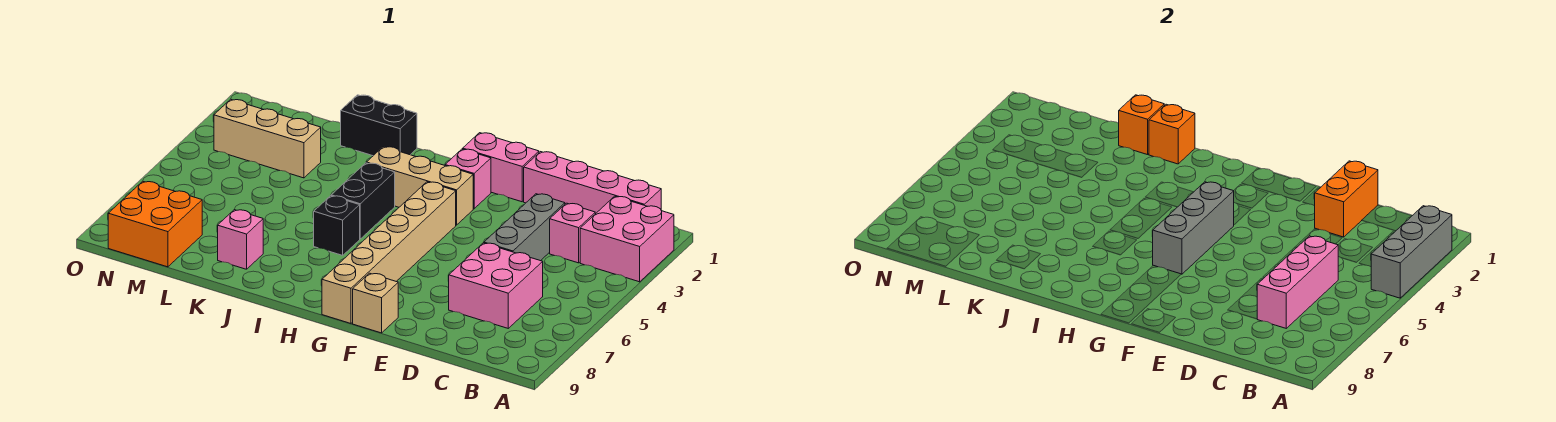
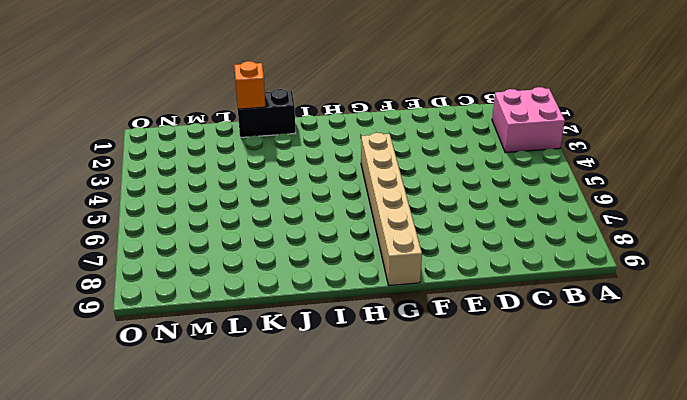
none -> pink brick B1:E1 level 1
none -> pink brick C3 level 1
none -> pink brick C6:D7 level 1

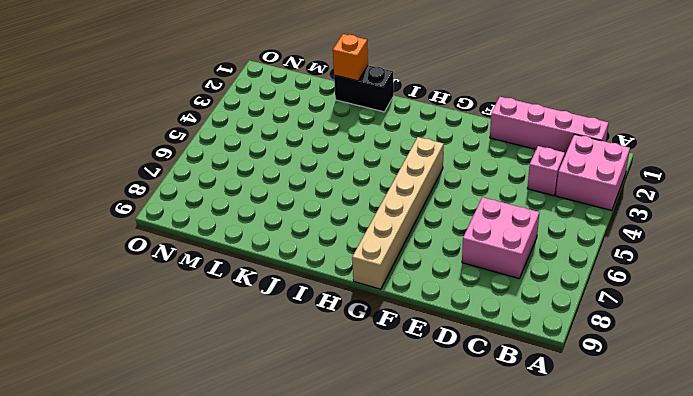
none -> grey brick D3:D5 level 1
none -> pink brick F1:G1 level 1
none -> tan brick F9 level 1

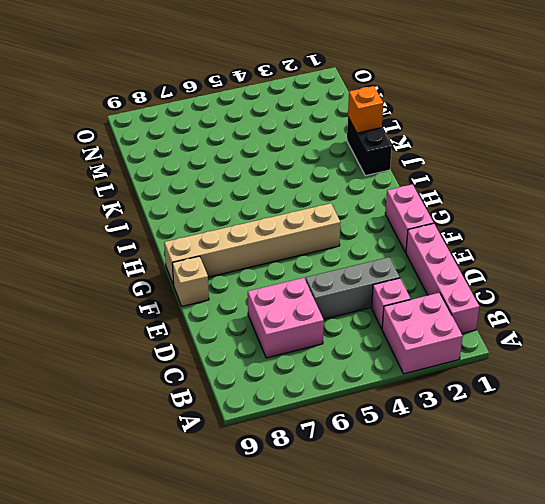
none -> pink brick G2 level 1
none -> tan brick G3:I3 level 1
none -> black brick I4:I5 level 1

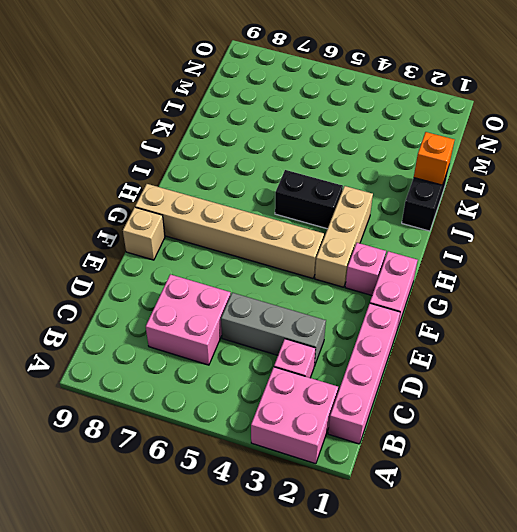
none -> black brick I6 level 1
none -> pink brick K8 level 1
none -> tan brick L3:N3 level 1

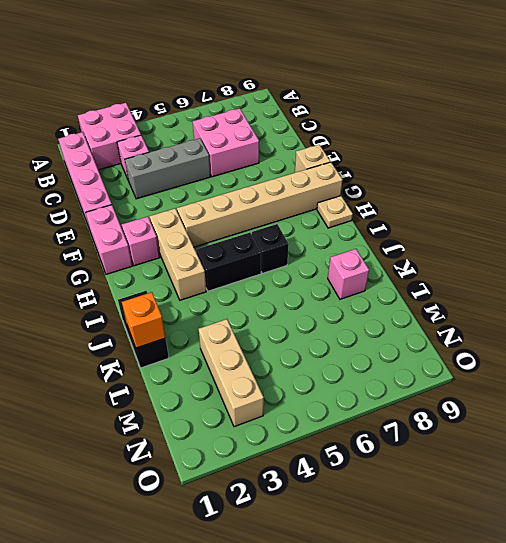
tan plate H9 level 1 -> none
none -> orange brick M8:N9 level 1
none -> grey brick A2:A4 level 2
none -> pink brick C5:C7 level 2

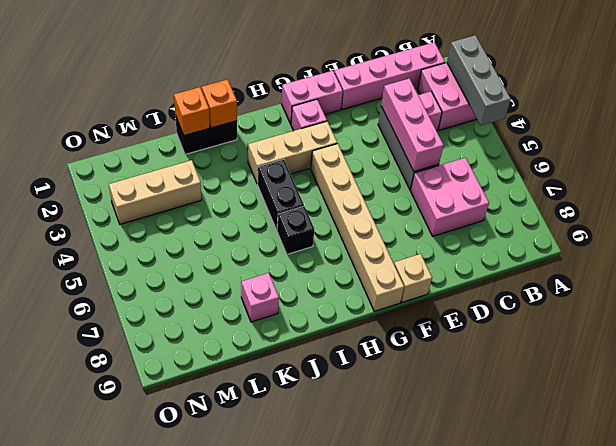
pink brick D3:D5 level 2 -> pink brick C5:C7 level 2
none -> orange brick M8:N9 level 1
none -> orange brick D1:D2 level 2
none -> grey brick G4:G6 level 2

